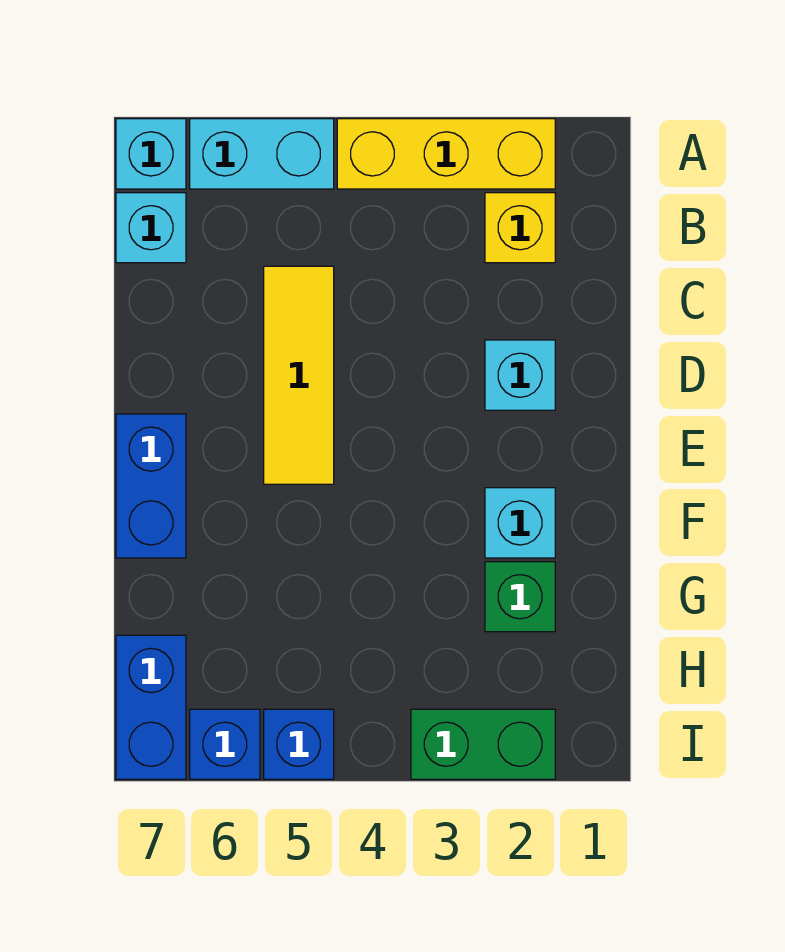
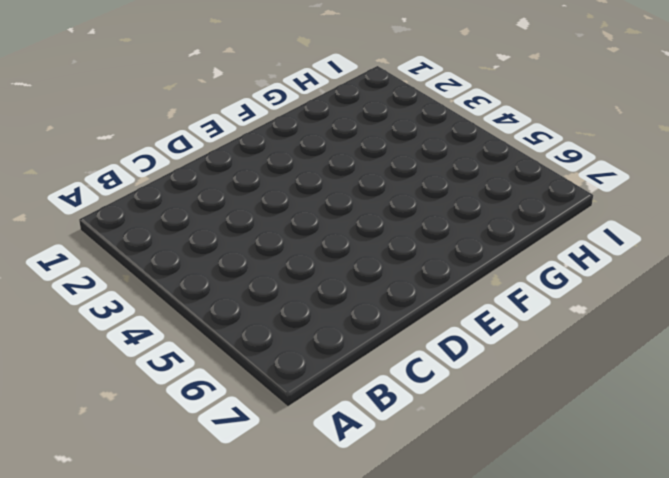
none -> yellow brick A2:A4 level 1
none -> cyan brick A5:A6 level 1
none -> cyan brick A7 level 1

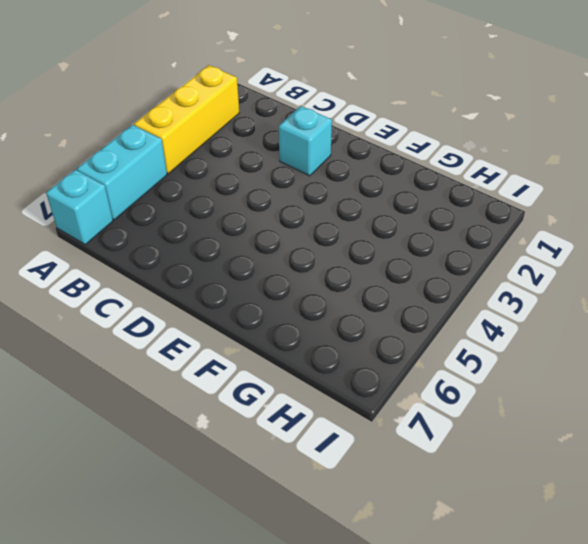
none -> yellow brick B2 level 1
none -> cyan brick B7 level 1
none -> yellow tile C5:E5 level 1

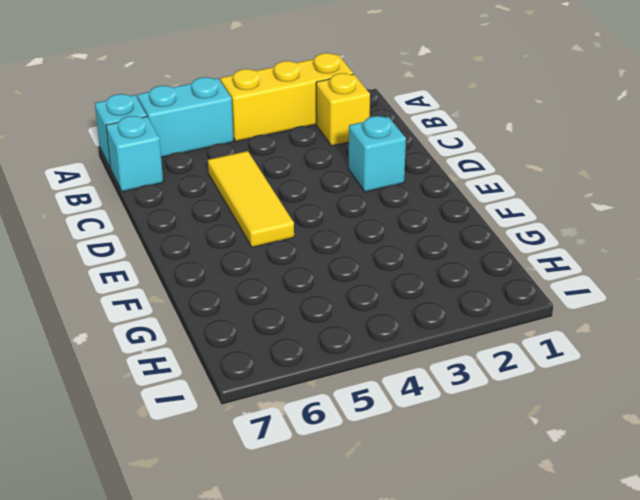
none -> blue brick E7:F7 level 1
none -> cyan brick F2 level 1
none -> green brick G2 level 1

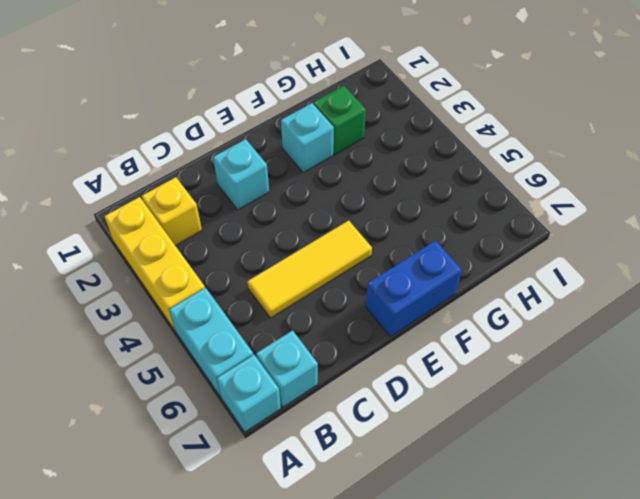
none -> blue brick H7:I7 level 1
none -> green brick I2:I3 level 1
none -> blue brick I5 level 1

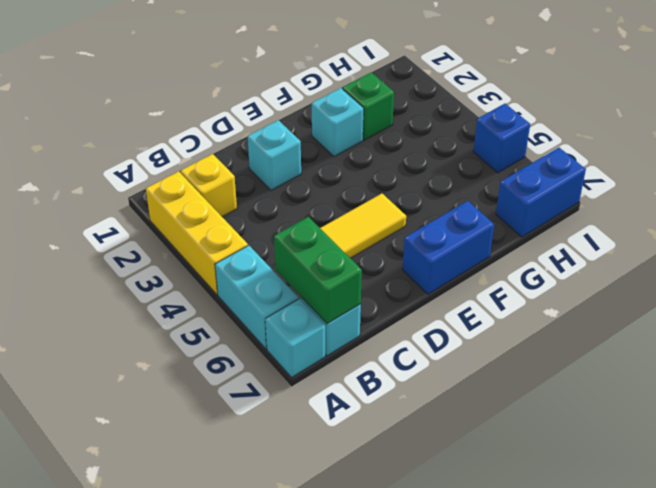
green brick B6:B7 level 2 -> green brick I2:I3 level 1
none -> blue brick I6 level 1

